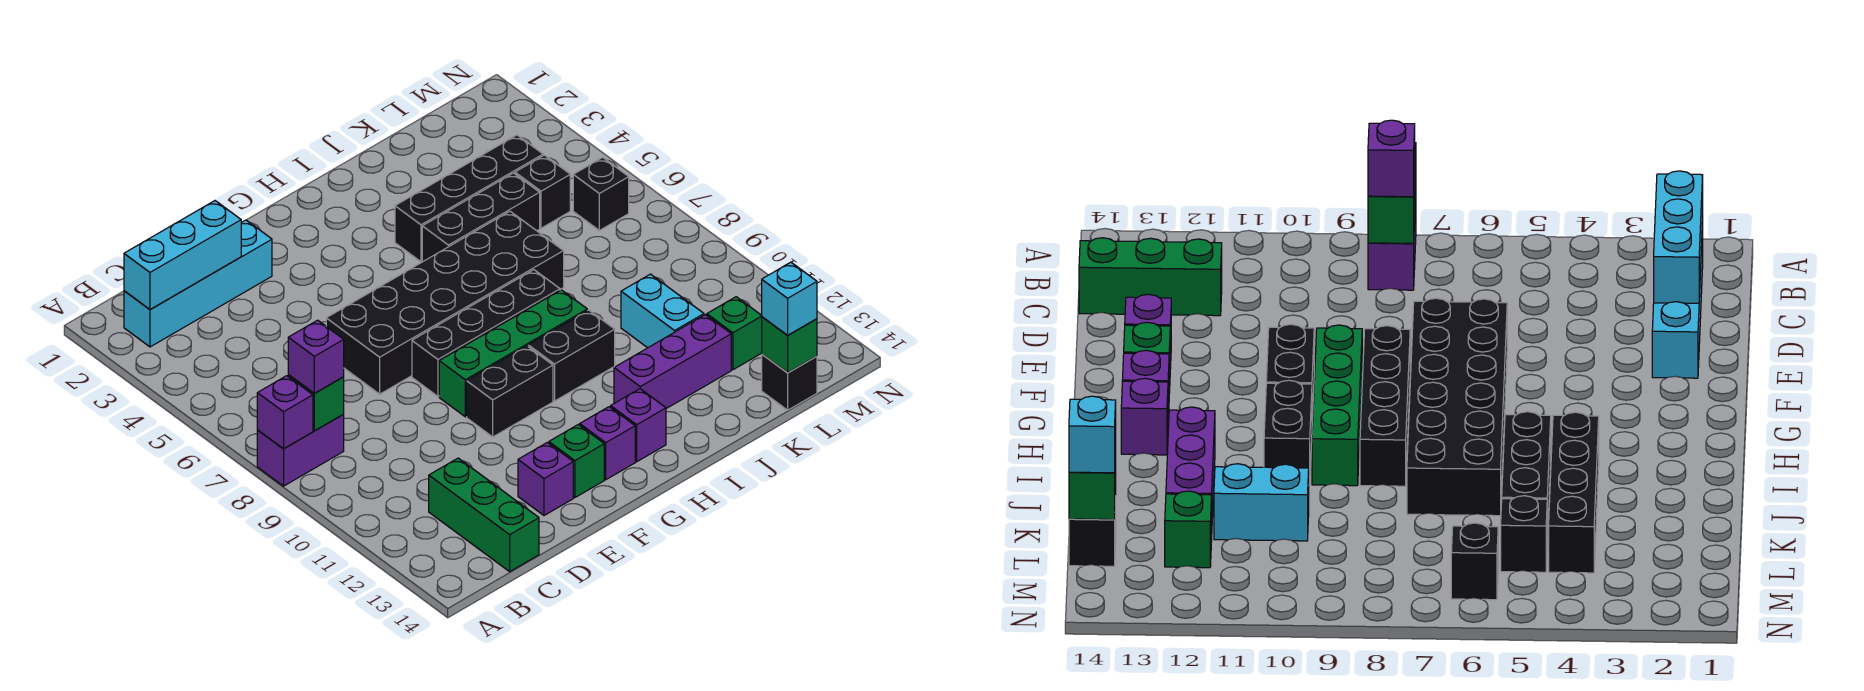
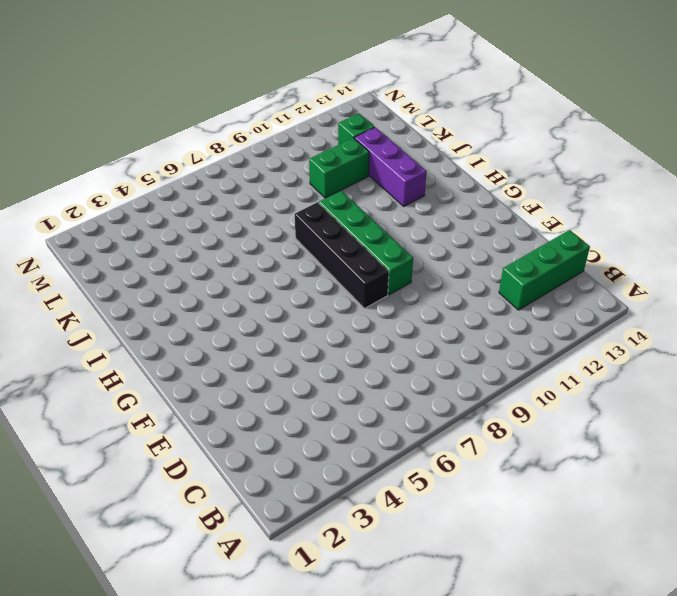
green brick K10:K11 level 1 -> cyan brick K10:K11 level 1
none -> purple brick A8:B8 level 1
none -> cyan brick B2:E2 level 1
none -> black brick E6:J7 level 1

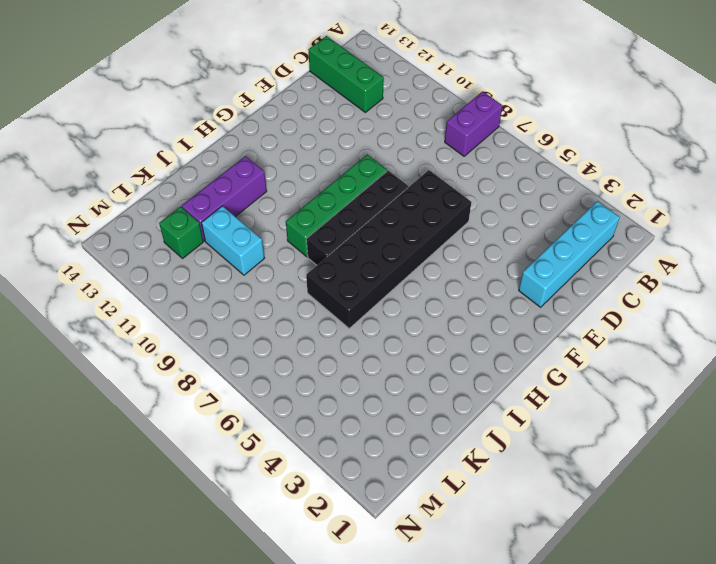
none -> purple brick E13 level 1
none -> black brick F10:G10 level 1
none -> green brick F13 level 1

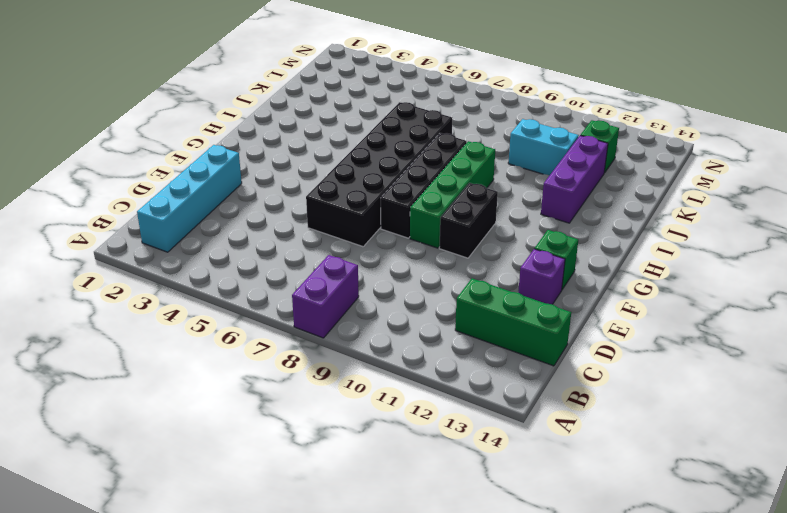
none -> purple brick G13 level 1
none -> black brick H10:I10 level 1
none -> purple brick H13 level 1

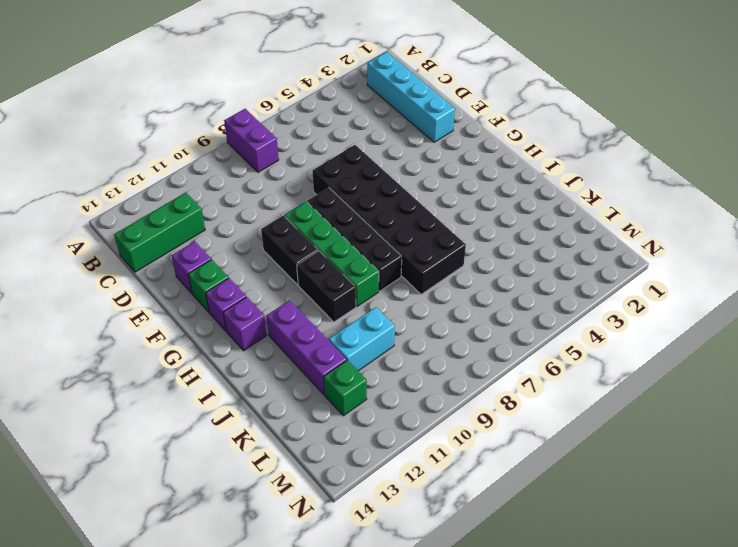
none -> black brick I4:L4 level 1
none -> black brick I5:K5 level 1
none -> black brick L5 level 1

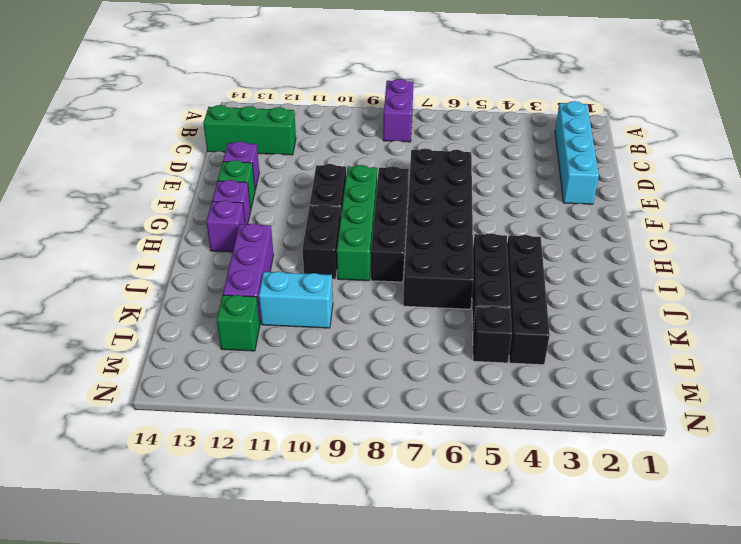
none -> black brick L14 level 1
none -> black brick M6 level 1
none -> purple brick A8 level 2

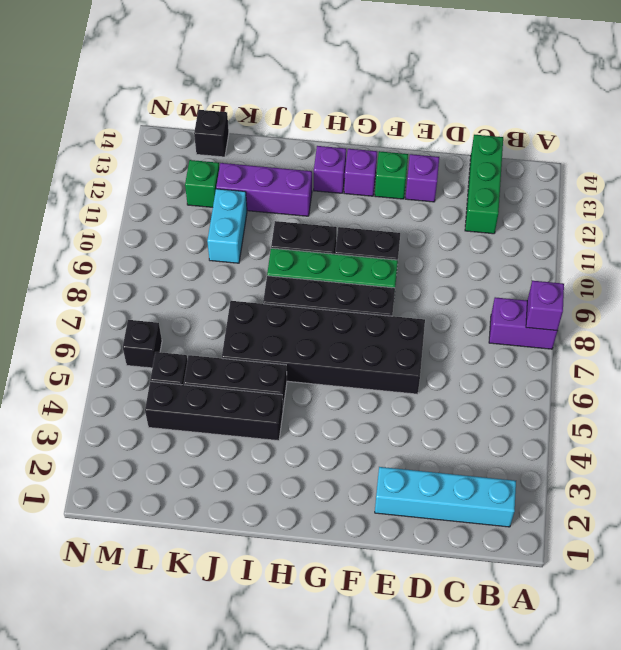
none -> cyan brick B2:D2 level 2
none -> green brick B8 level 2
none -> green brick L14 level 2

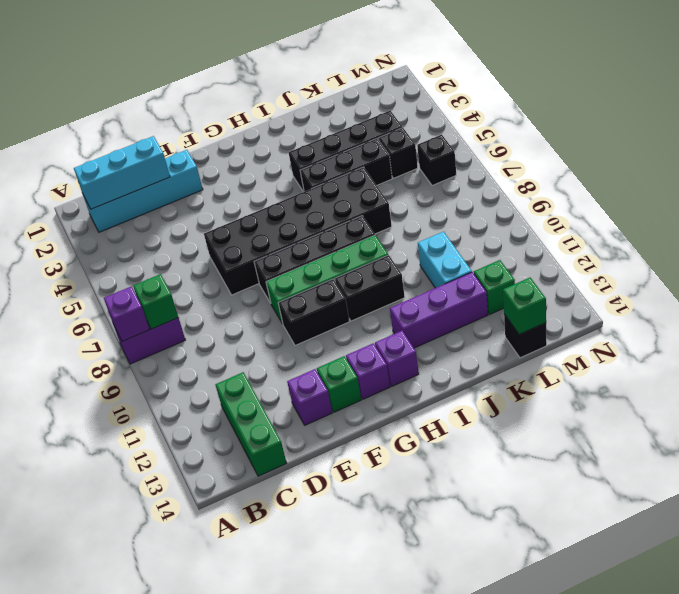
none -> purple brick B8 level 3
none -> cyan brick L14 level 3

